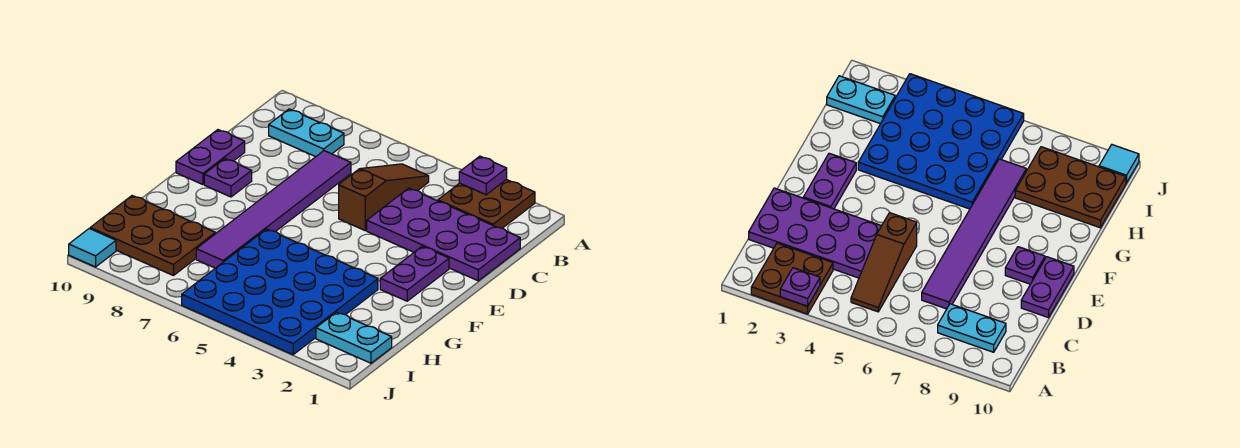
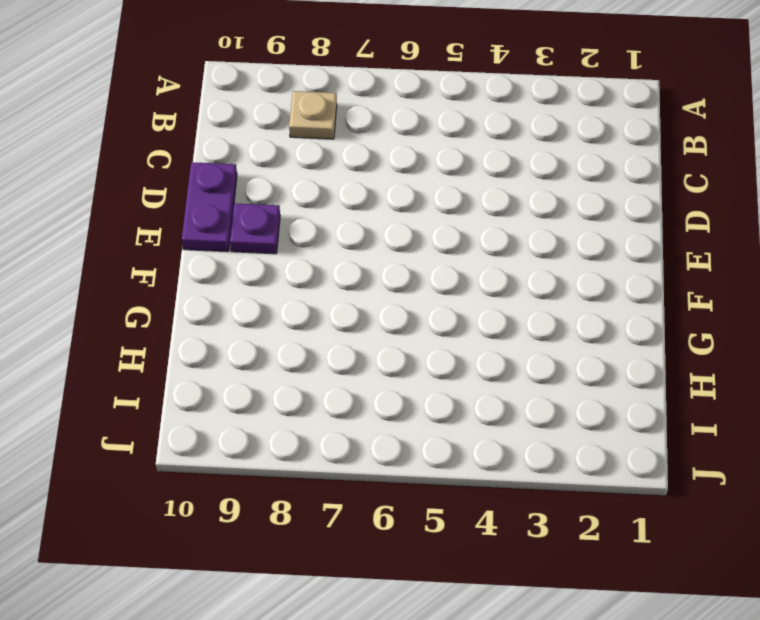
tan plate B8 level 1 -> cyan plate B8:B9 level 1
none -> brown plate A2:B3 level 1
none -> brown slope B5:D5 level 1 top D
none -> purple plate C1:D4 level 1

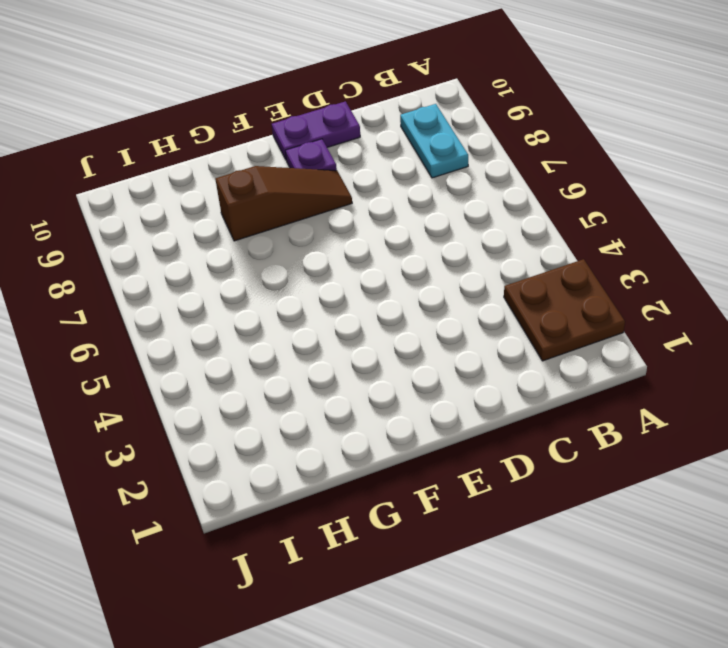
brown slope E8:G8 level 1 top G -> brown slope B5:D5 level 1 top D
none -> purple plate C1:D4 level 1
none -> purple tile C7:H7 level 1
none -> purple plate E2:F2 level 1

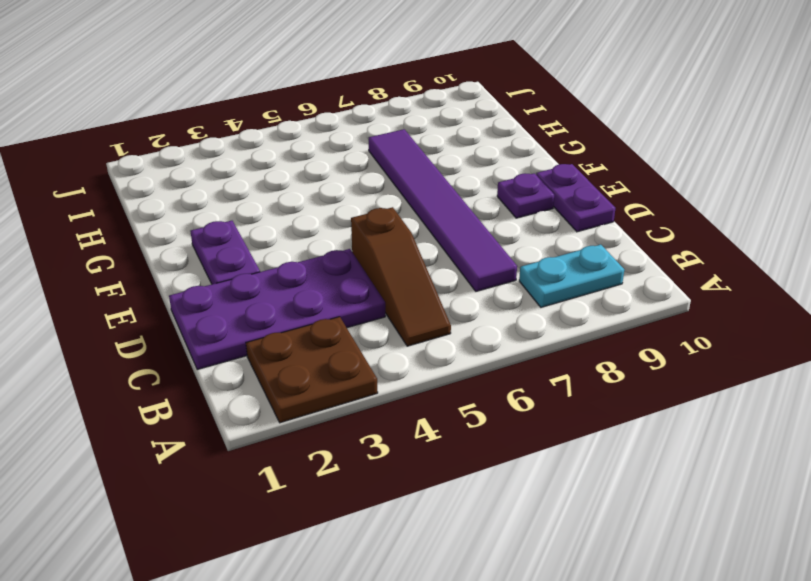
none -> blue plate G3:J6 level 1
none -> brown plate H8:I10 level 1
none -> cyan plate I1:I2 level 1

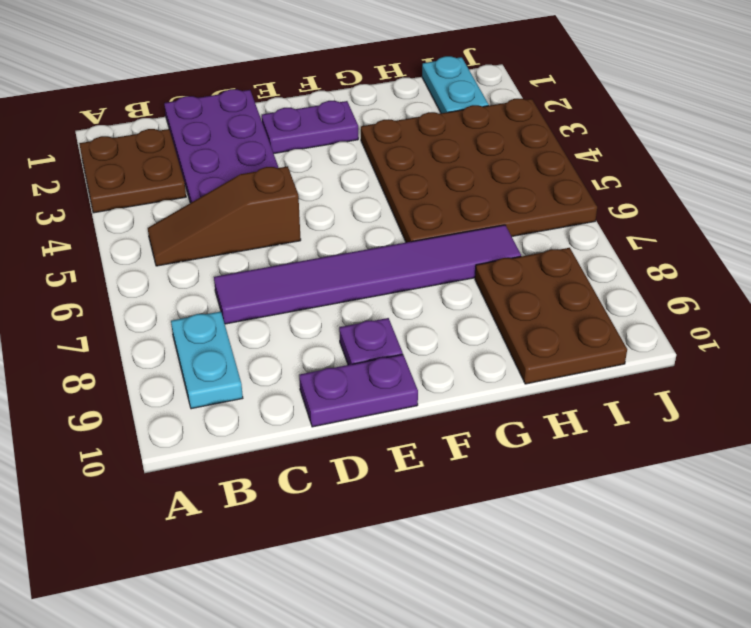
brown plate G3:J6 level 1 -> blue plate G3:J6 level 1
none -> cyan tile J10 level 1
none -> purple plate A3 level 2

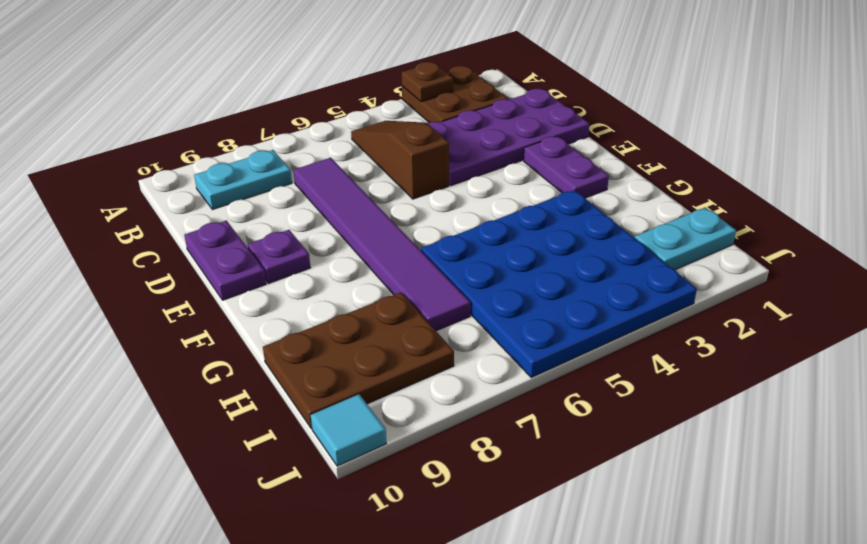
brown plate A3 level 2 -> purple plate A3 level 2

